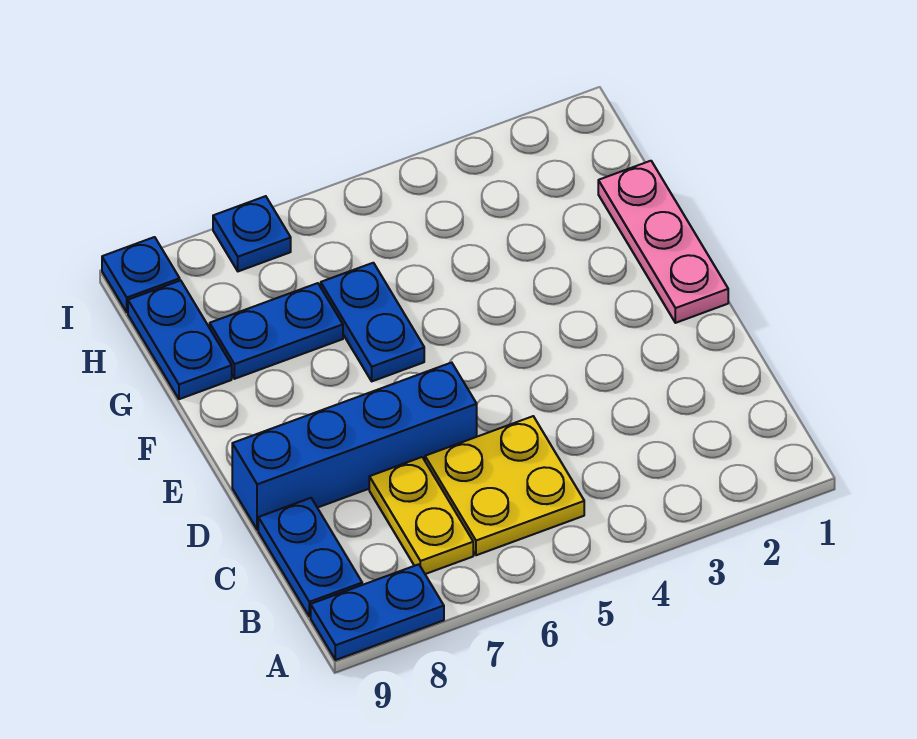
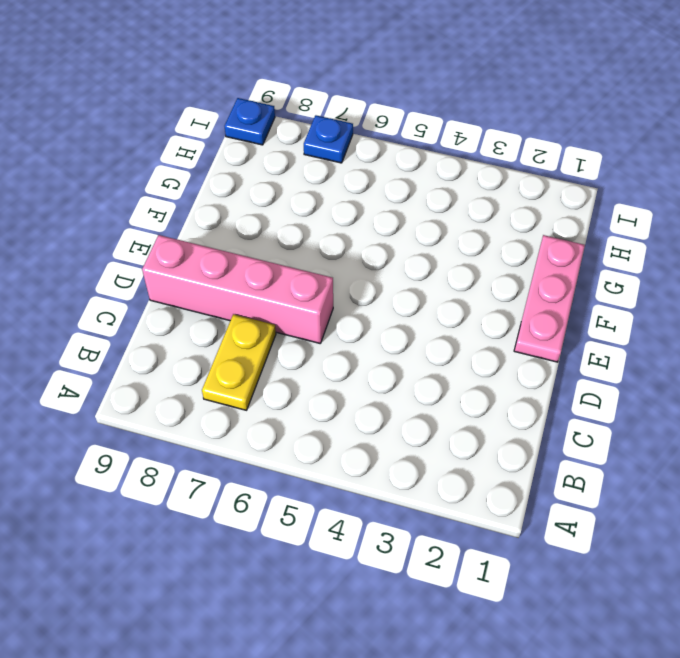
pink brick D6:D9 level 1 -> blue brick D6:D9 level 1
none -> blue plate A8:A9 level 1
none -> yellow plate B5:C6 level 1

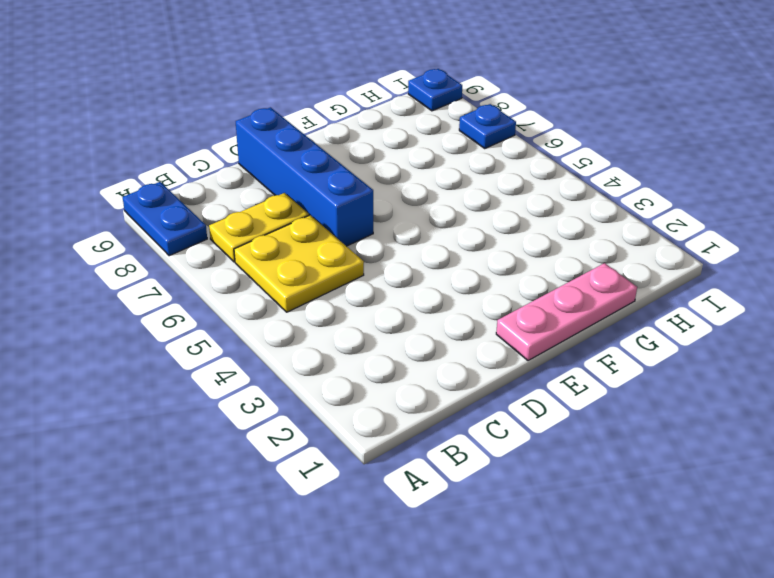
none -> blue plate B9:C9 level 1
none -> blue plate F6:G6 level 1

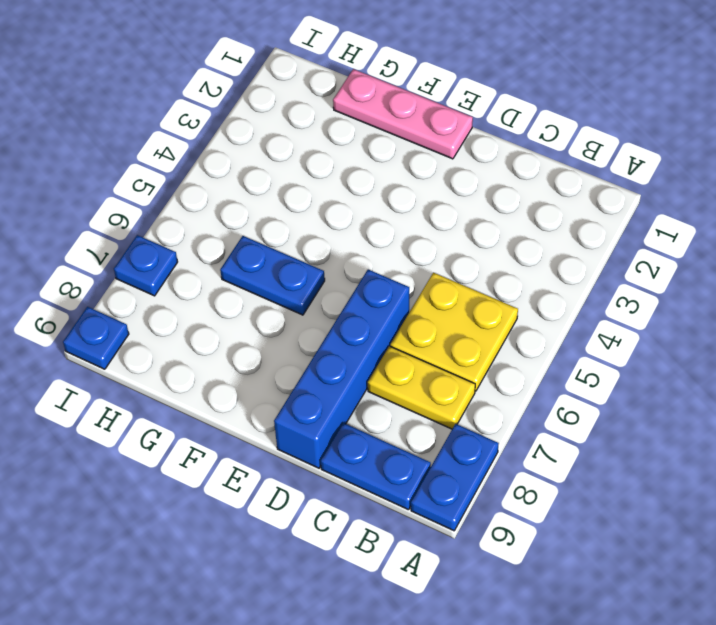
none -> blue plate G7:G8 level 1
none -> blue plate G9:H9 level 1

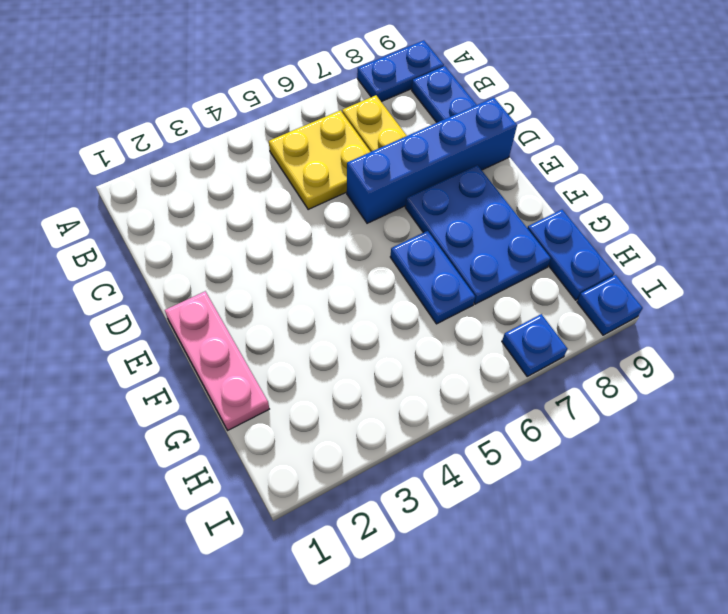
blue plate E7:G8 level 1 -> blue plate G7:G8 level 1

